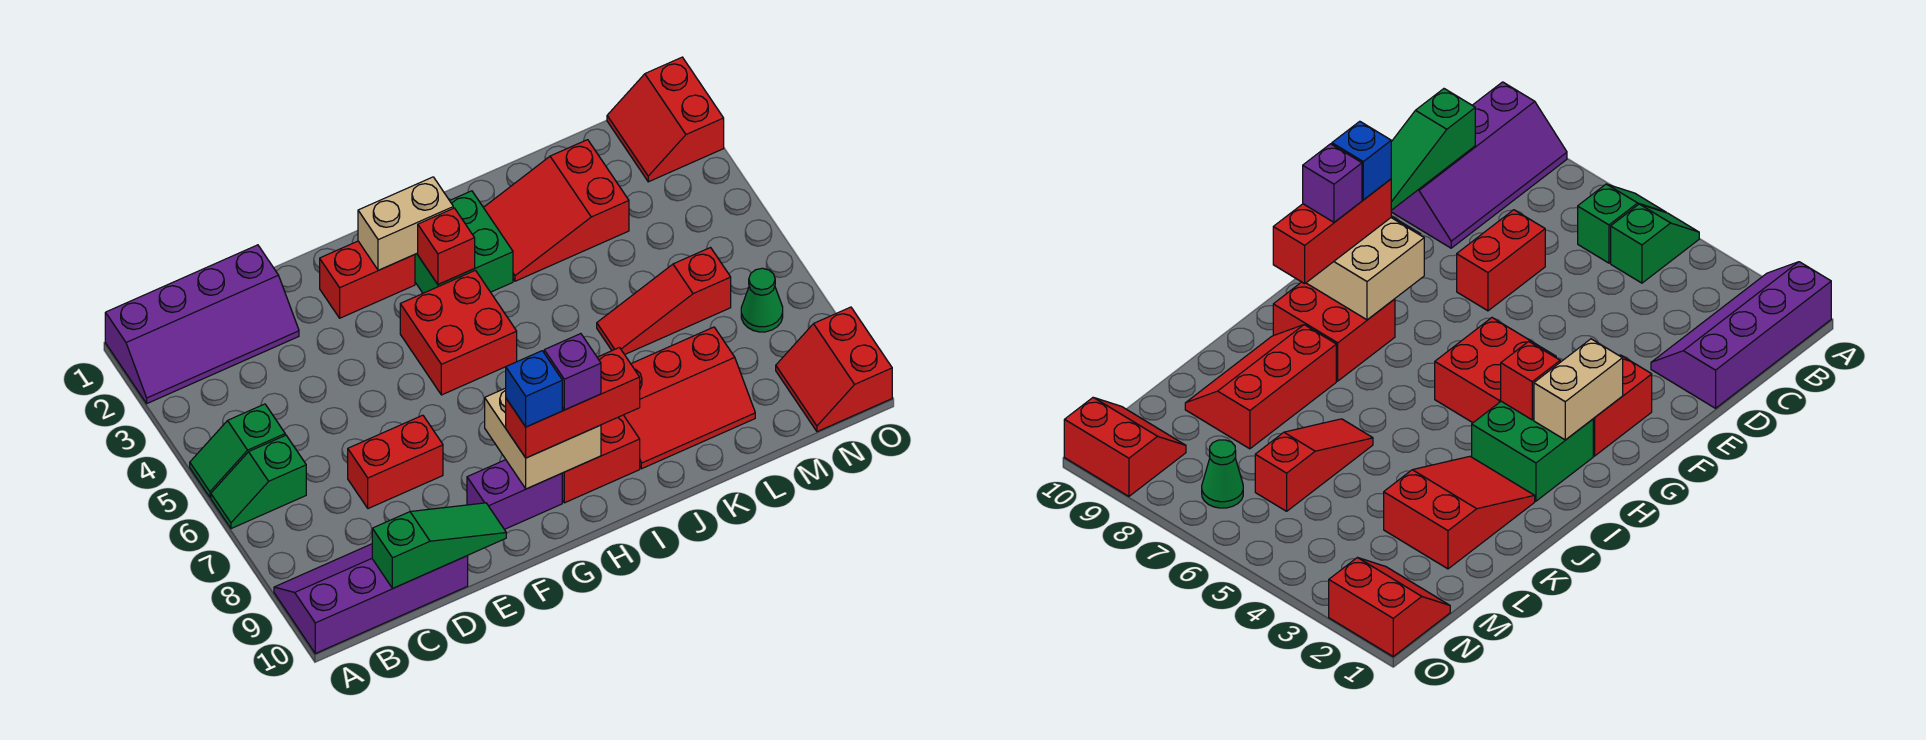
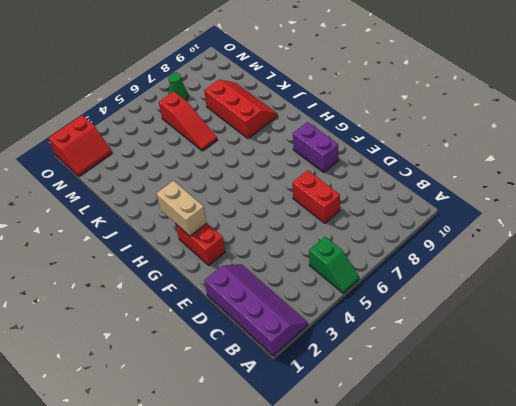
none -> green slope A6:B6 level 1 top B
none -> purple slope A9:D10 level 1 top 10
none -> red brick G4:H5 level 1

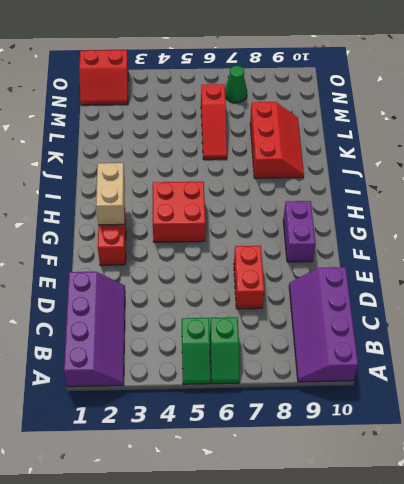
none -> green brick H2:I3 level 1
none -> red brick H8:I9 level 1
none -> red slope J2:L3 level 1 top L

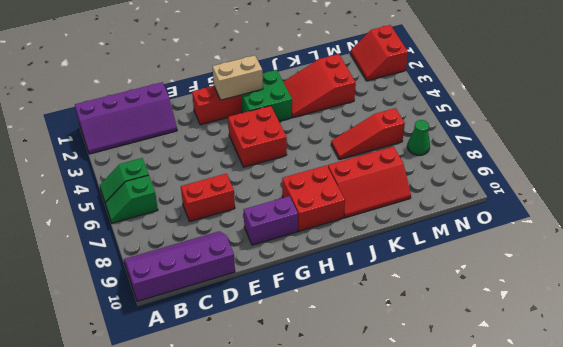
none -> red slope N9:O10 level 1 top O
none -> green slope C10:E10 level 2 top C
none -> tan brick G8:H9 level 2

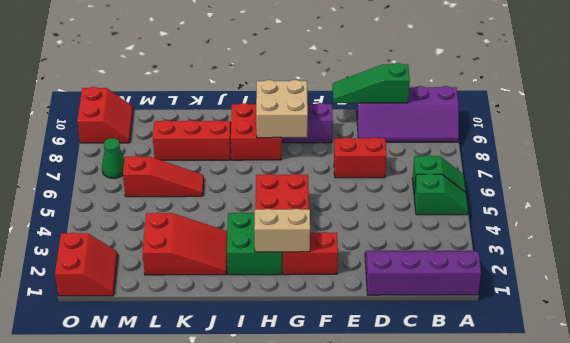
none -> red brick H3 level 2
none -> red brick G9:I9 level 3
none -> blue brick G9 level 4

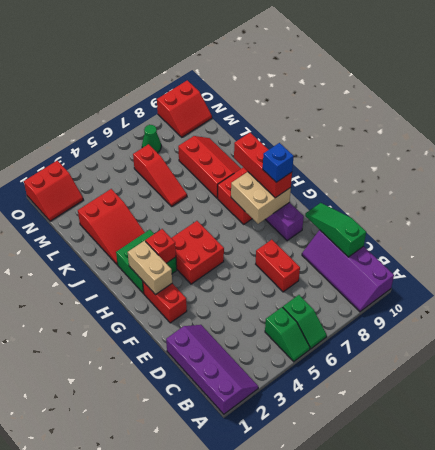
none -> purple brick H9 level 4

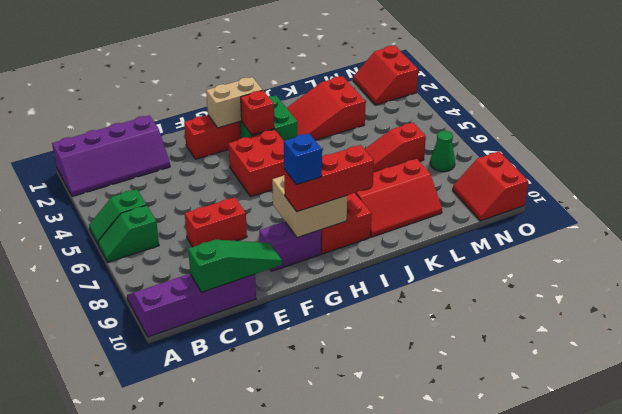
none -> purple brick H9 level 4

